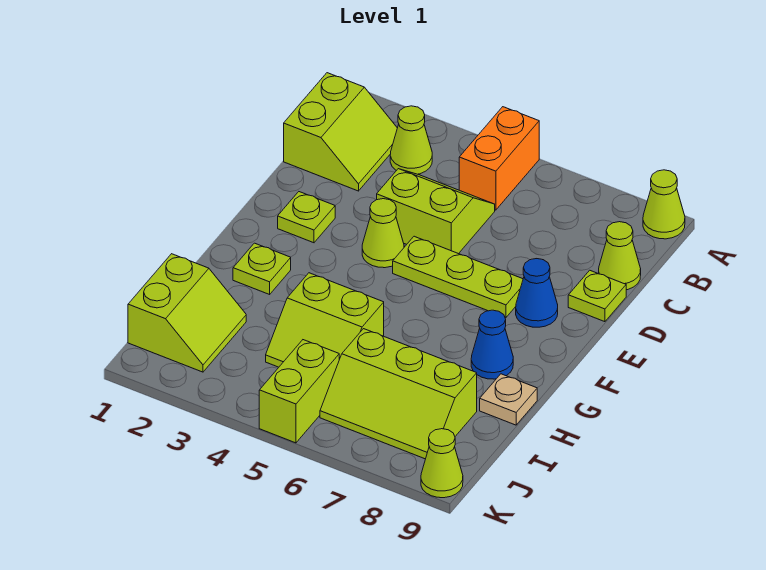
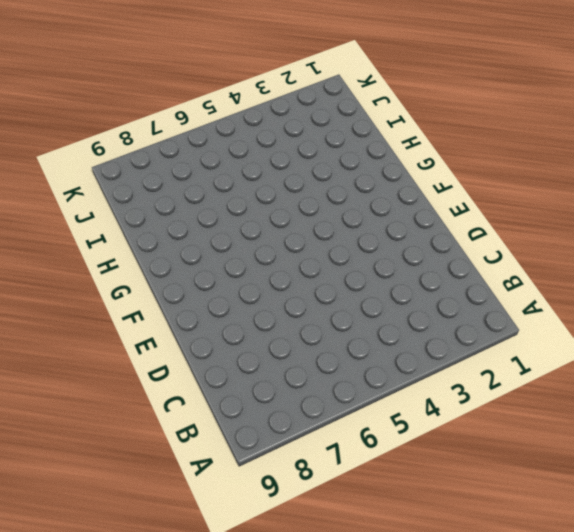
none -> orange brick A5:B5 level 1
none -> lime cone A9 level 1
none -> lime slope B1:C2 level 1 top 1

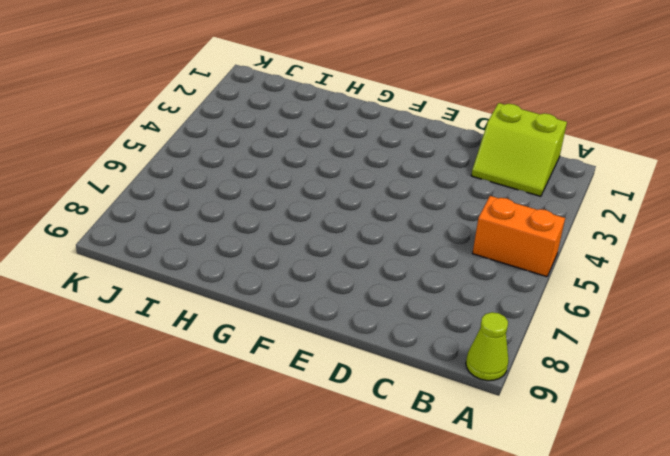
none -> lime cone B3 level 1
none -> lime slope C4:D5 level 1 top D
none -> lime cone C9 level 1

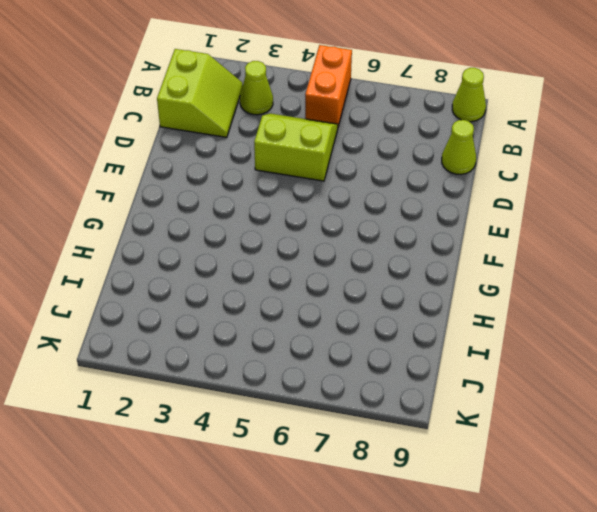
none -> lime plate D9 level 1
none -> lime plate E2 level 1
none -> lime cone E4 level 1

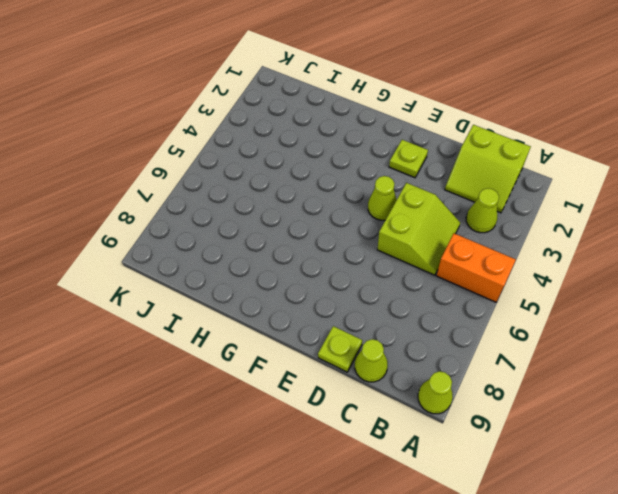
none -> lime plate E5:E7 level 1
none -> blue cone E8 level 1
none -> lime plate G2 level 1

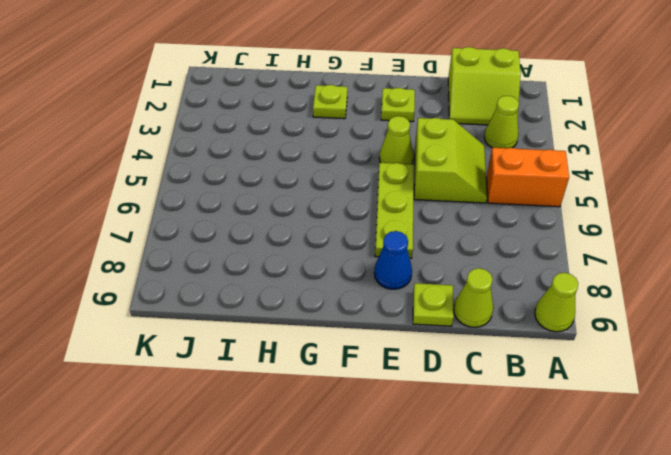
none -> blue cone G8 level 1
none -> lime slope H4:I5 level 1 top H
none -> tan plate H9 level 1

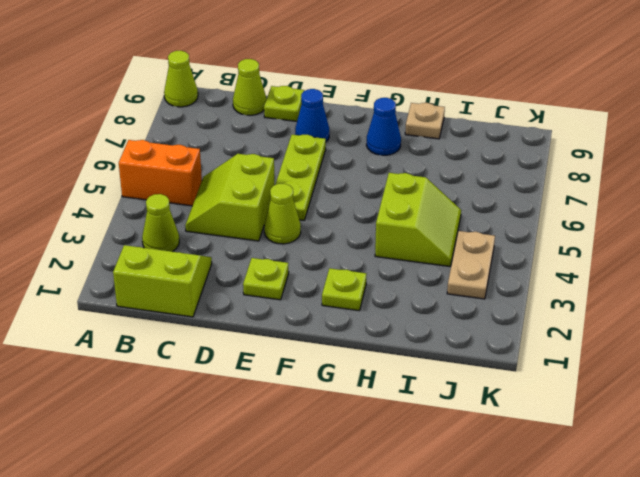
tan plate J3:J4 level 1 -> none
none -> lime slope I1:J2 level 1 top 1
none -> lime slope I6:J8 level 1 top I
none -> lime brick J5:K5 level 1

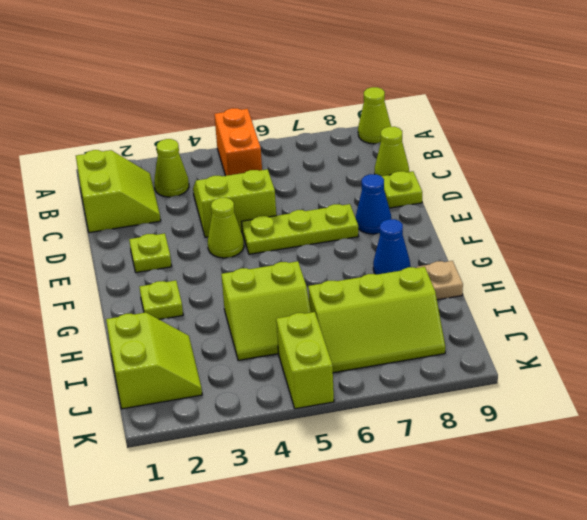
none -> lime cone K9 level 1

